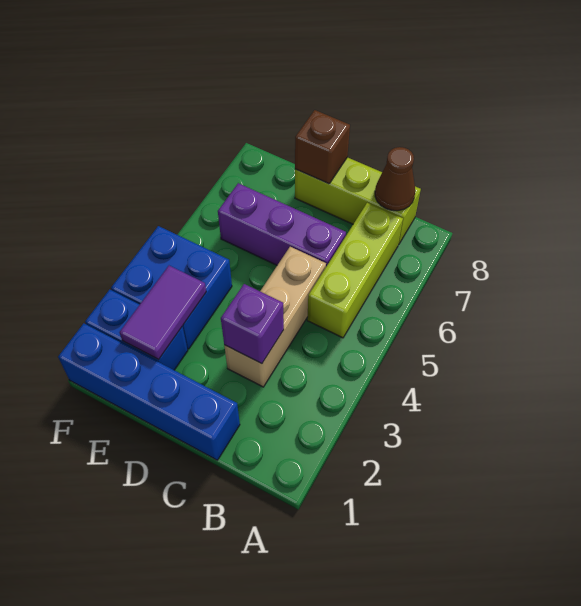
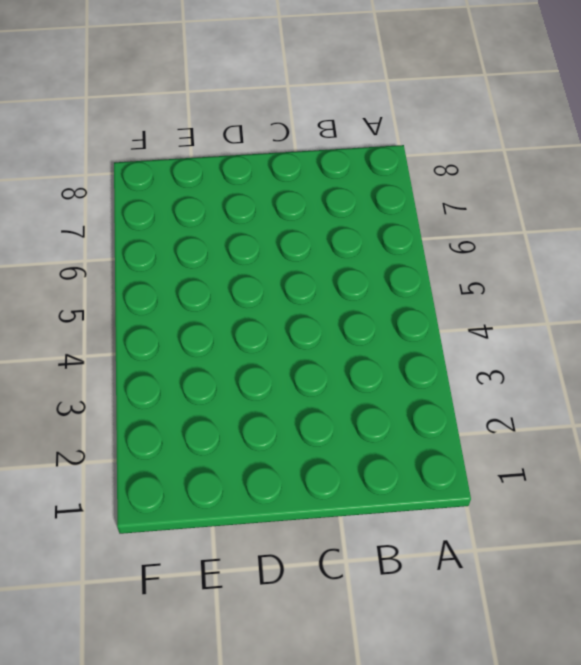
none -> lime brick B5:B7 level 1
none -> lime brick B8:D8 level 1

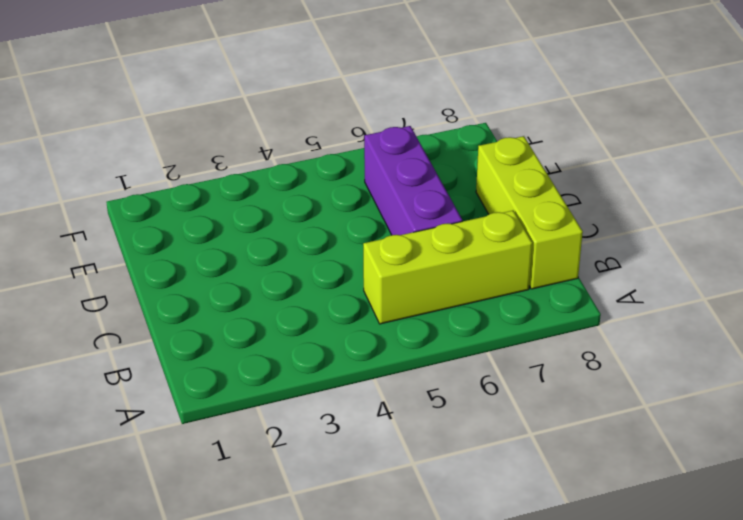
none -> blue brick C1:F1 level 1
none -> tan brick C3:C5 level 1

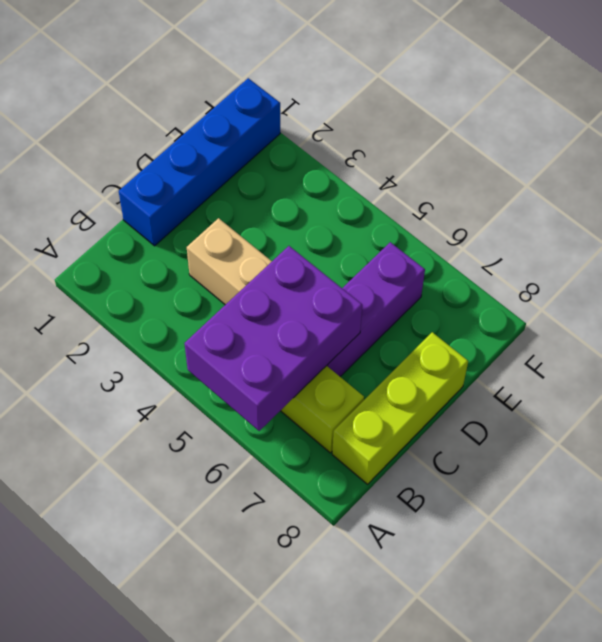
purple brick A5:C6 level 2 -> none
none -> blue brick E2:F2 level 1
none -> blue brick E3:F4 level 1

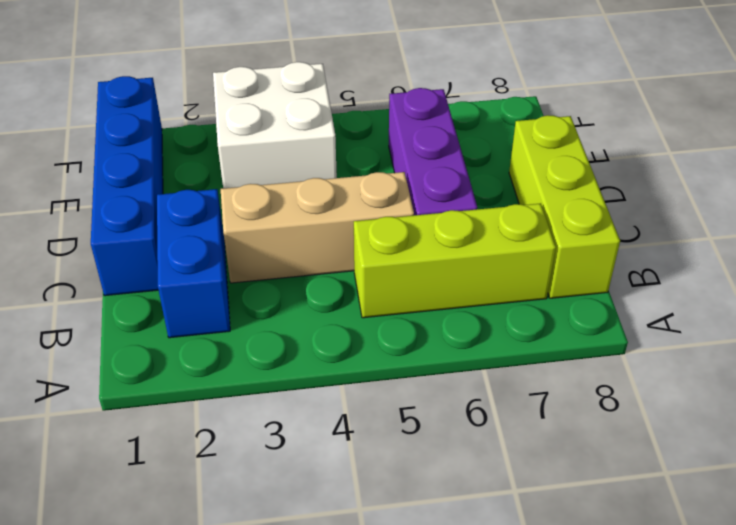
blue brick B2:C2 level 1 -> blue brick E2:F2 level 1
white brick E3:F4 level 1 -> blue brick E3:F4 level 1
none -> brown cone B8 level 2
none -> purple brick C3 level 2

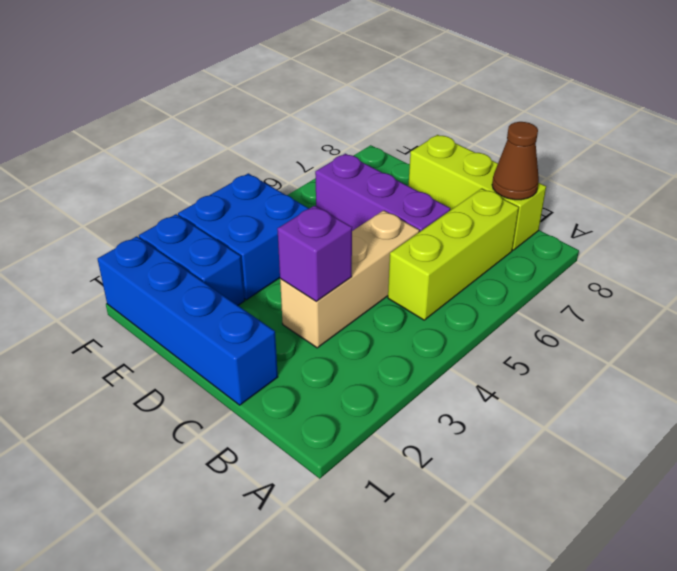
none -> brown brick D8 level 2
none -> purple tile E2:E3 level 2

